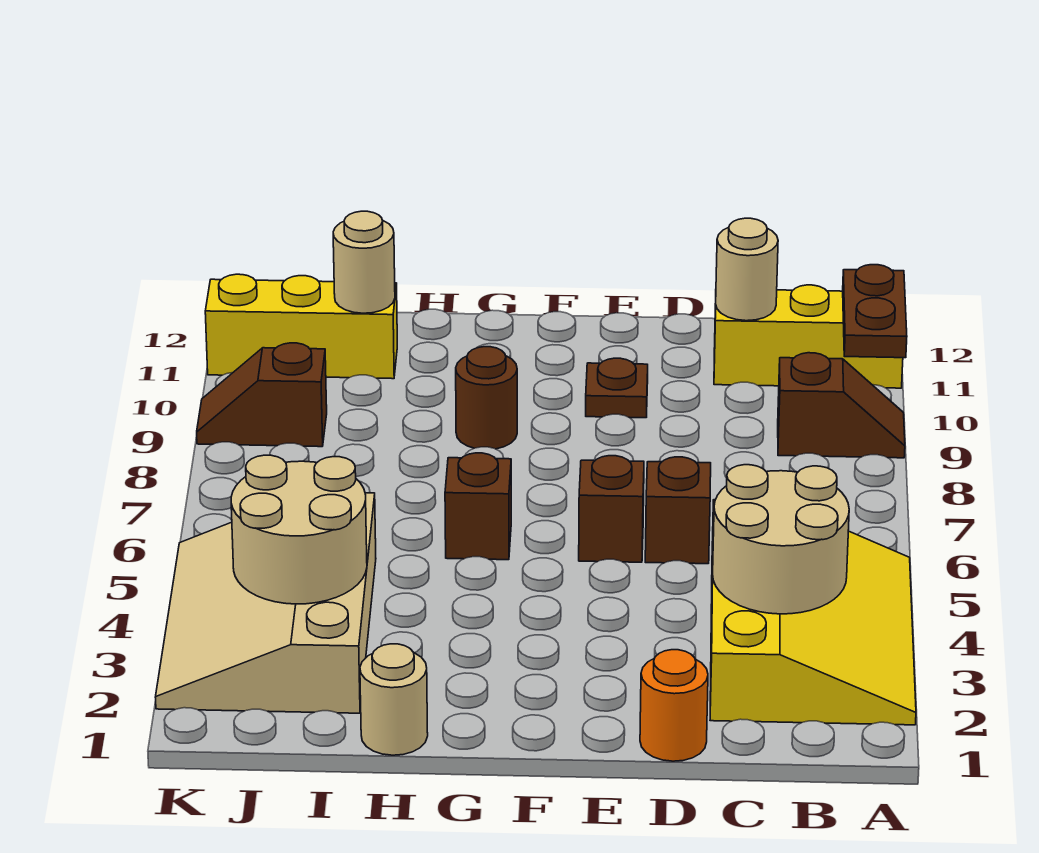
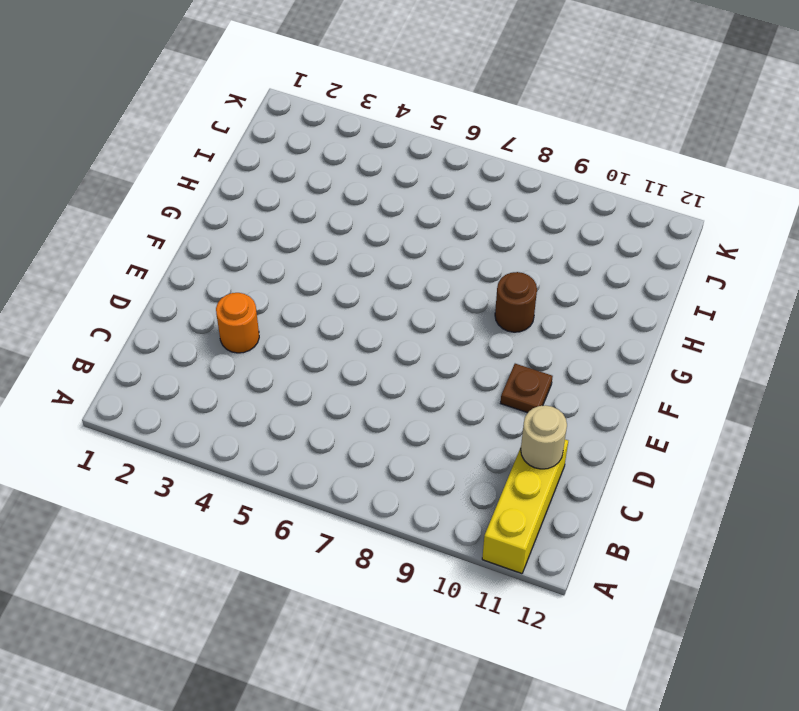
orange round brick D3 level 1 -> orange round brick D1 level 1
none -> yellow slope A2:C5 level 1 top C
none -> brown slope A9:B9 level 1 top B
none -> brown brick D6 level 1

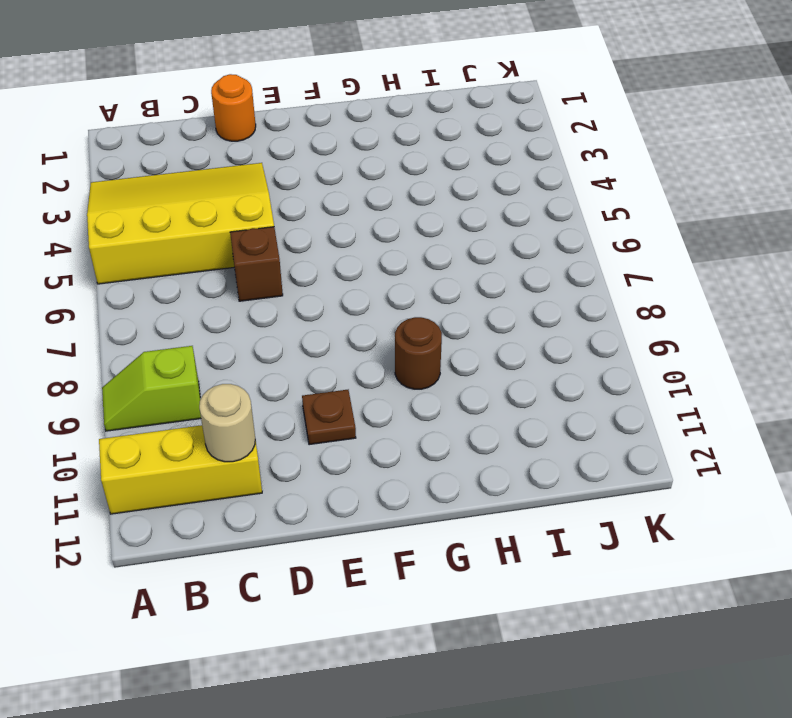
yellow slope A3:D5 level 1 top 5 -> yellow slope A2:C5 level 1 top C
lime slope A9:B9 level 1 top B -> brown slope A9:B9 level 1 top B
none -> brown brick E6 level 1
none -> brown brick G6 level 1
none -> tan round brick H1 level 1

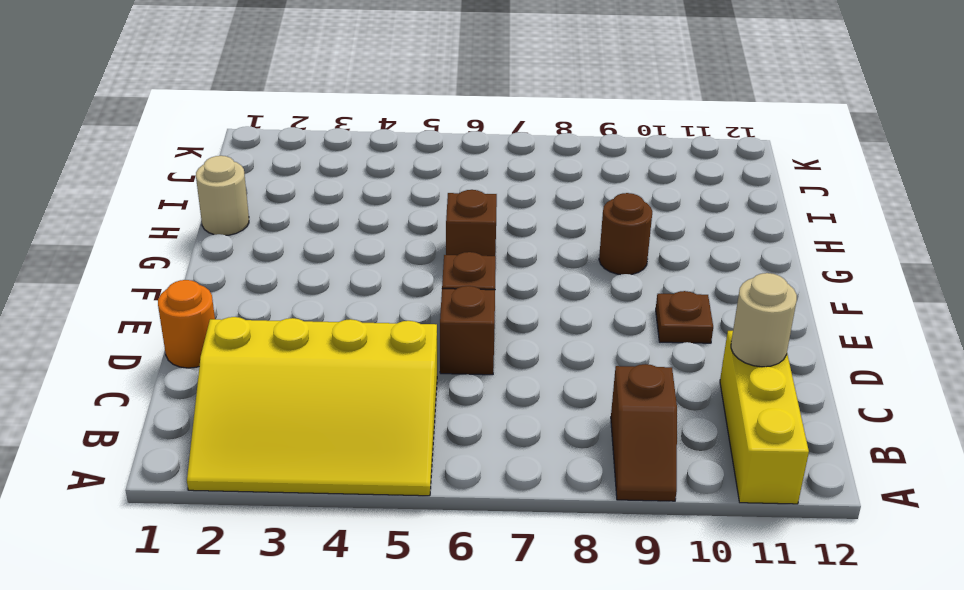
none -> tan slope I2:K5 level 1 top I
none -> yellow brick I11:K11 level 1
none -> brown slope J9:K9 level 1 top J

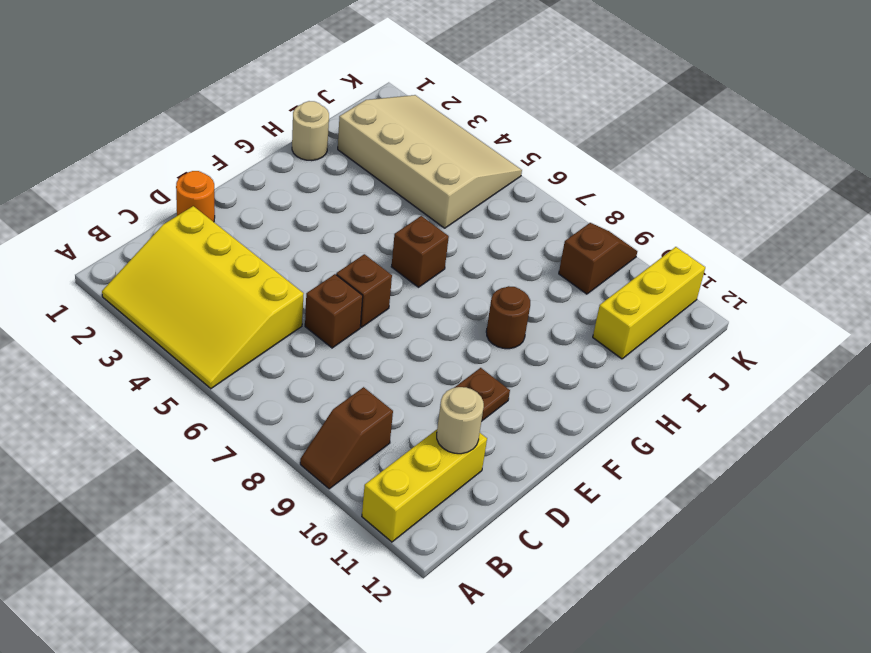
none -> brown plate A10:A11 level 2
none -> tan round brick B3:C4 level 2
none -> tan round brick I3:J4 level 2

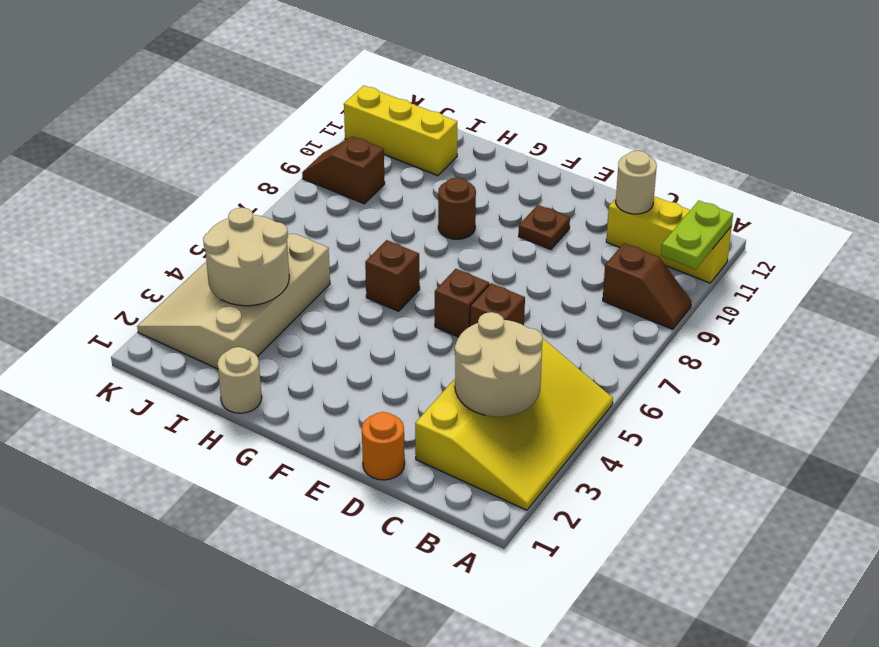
lime plate A10:A11 level 2 -> brown plate A10:A11 level 2
none -> tan round brick I11 level 2

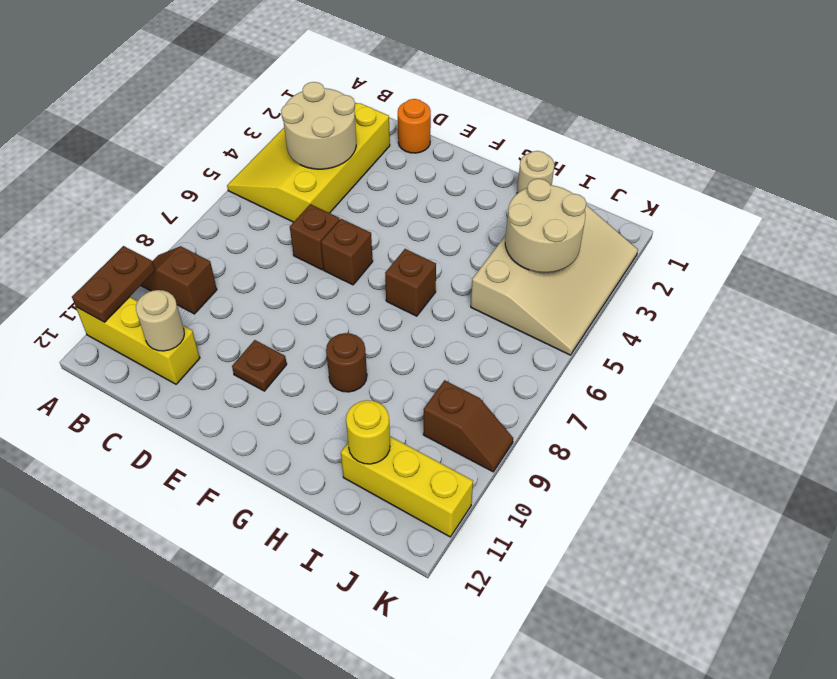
yellow round brick I11 level 2 -> tan round brick I11 level 2

